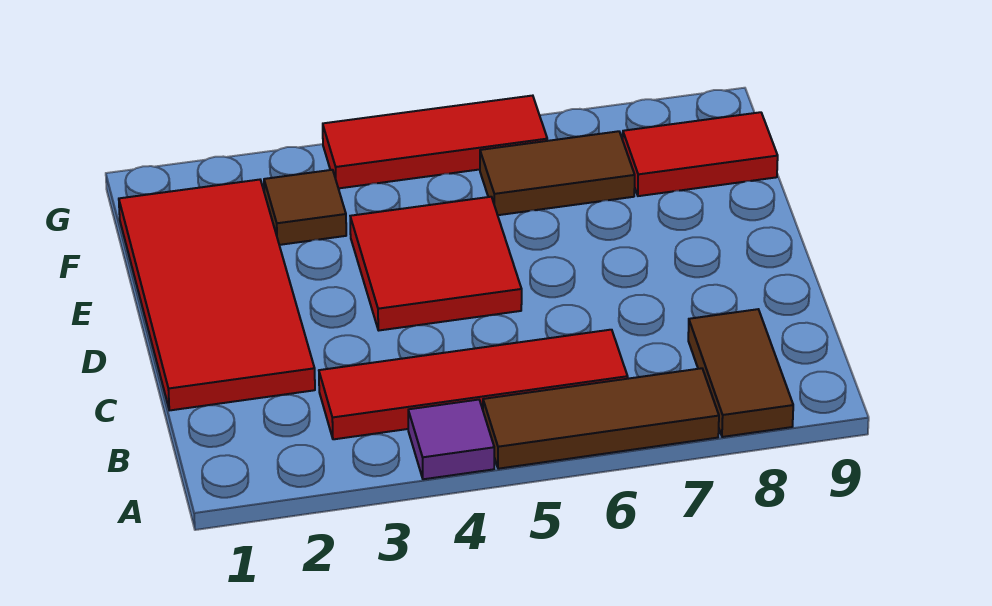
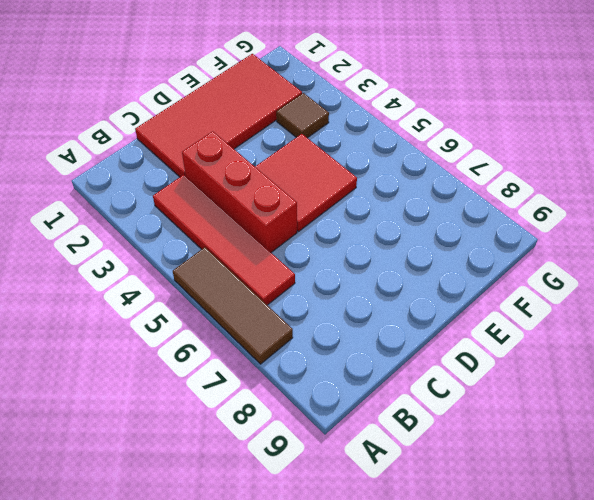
red brick C3:C5 level 1 -> none
none -> purple tile A4 level 1
none -> brown tile A8:B8 level 1

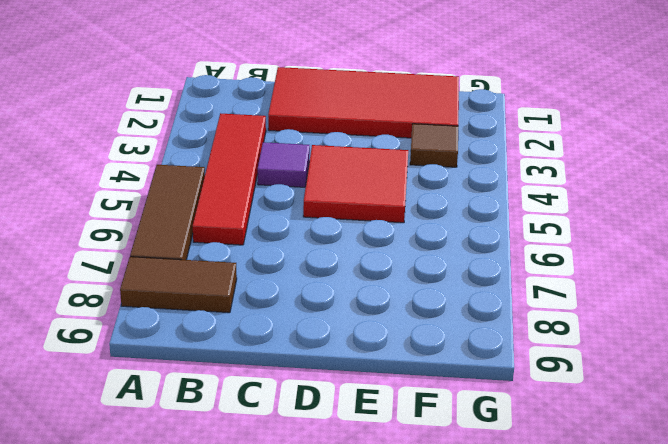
purple tile C4 level 1 -> purple tile A4 level 1
none -> brown tile F6:F7 level 1
none -> red tile F8:F9 level 1

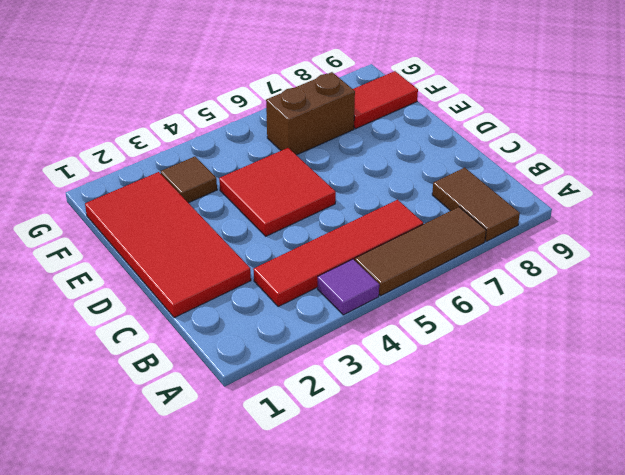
brown brick F6:F7 level 1 -> brown tile F6:F7 level 1
none -> red tile G4:G6 level 1

